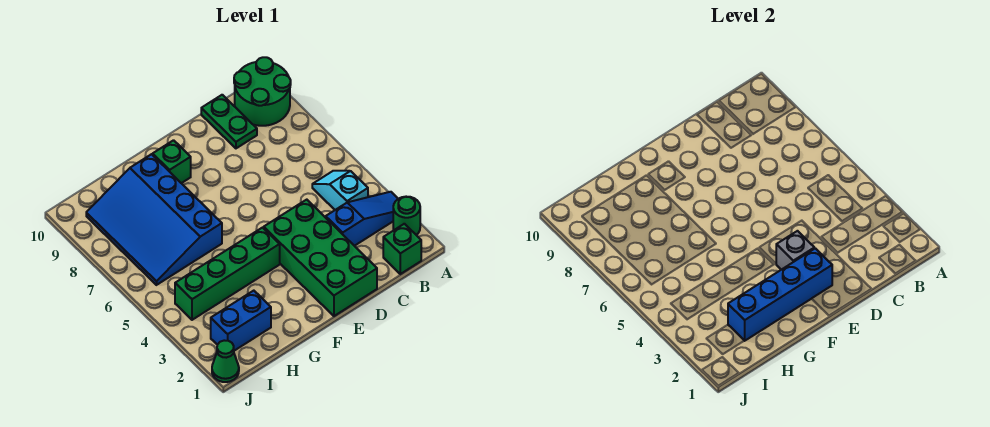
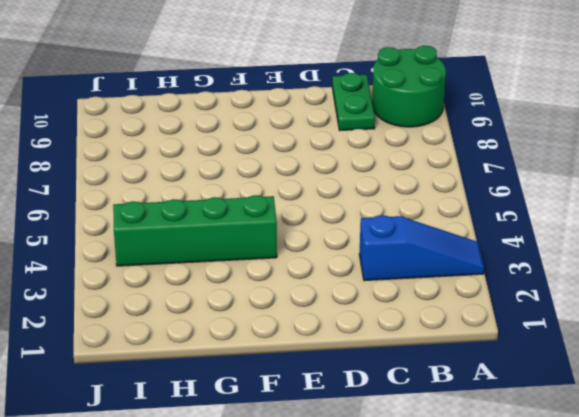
none -> green round brick A2 level 1
none -> green brick B1 level 1
none -> cyan slope B4:B5 level 1 top 4

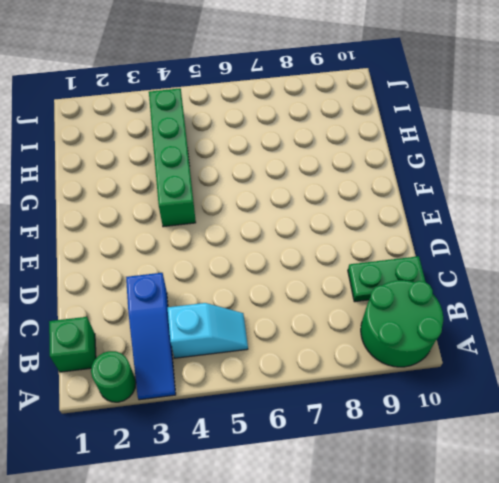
none -> green brick D1:E4 level 1
none -> green brick F9 level 1
none -> blue slope G6:I9 level 1 top G

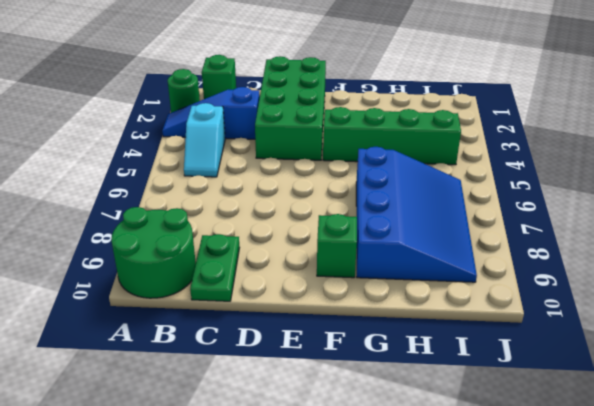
none -> blue brick H2:I2 level 1
none -> green cone J1 level 1
none -> blue brick E2:H2 level 2

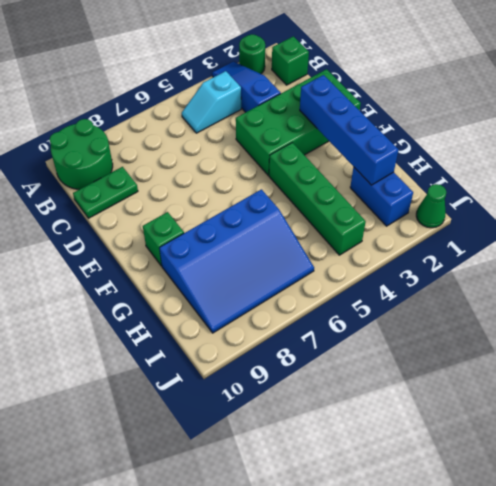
none -> grey brick E3 level 2

